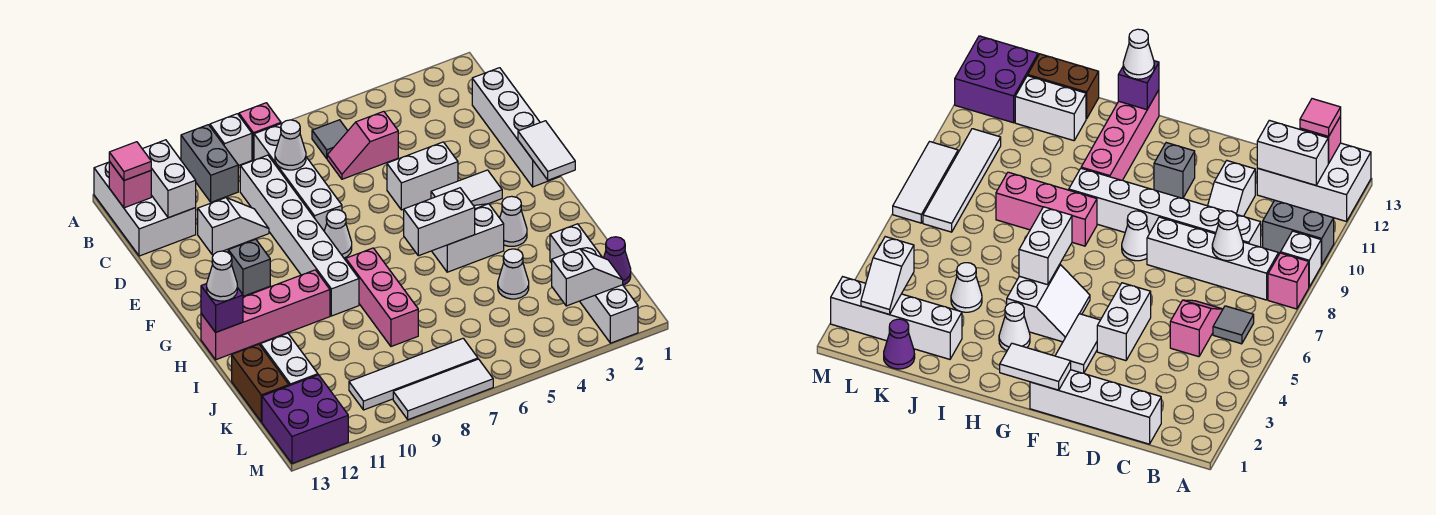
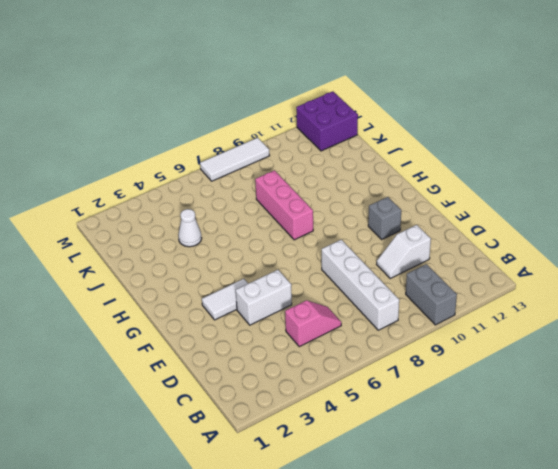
none -> pink brick A8 level 1
none -> white brick A9 level 1
none -> white brick A12:C13 level 1
none -> grey tile B6 level 1

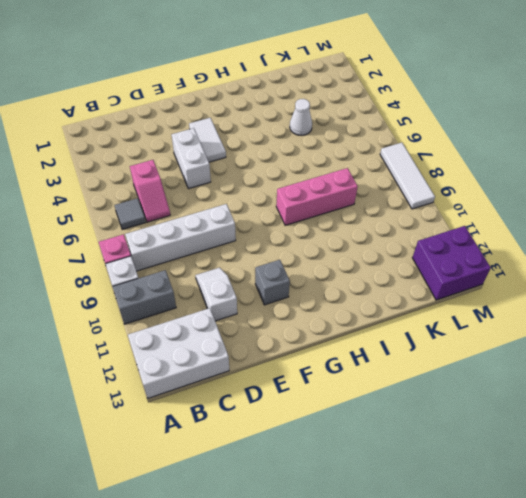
none -> white brick C1:F1 level 1
none -> white brick C9:H9 level 1
none -> white cone F8 level 1
none -> white slope G4:H5 level 1 top H

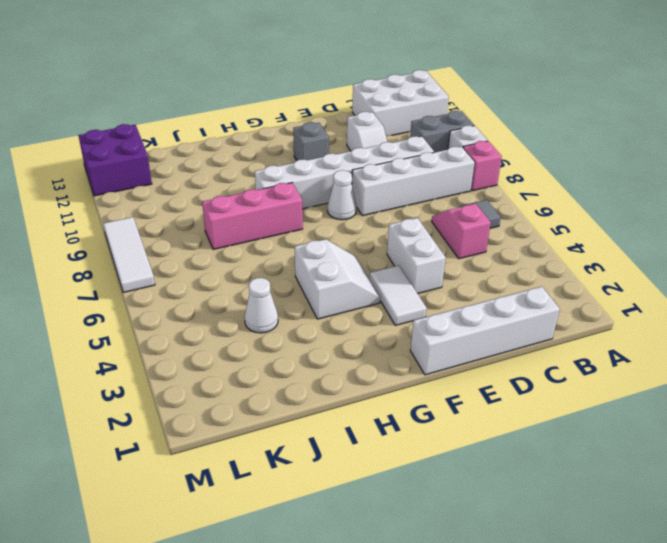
none -> white cone H3 level 1
none -> pink brick H10:H13 level 1
none -> white brick J2:M2 level 1
none -> white brick J12:K12 level 1

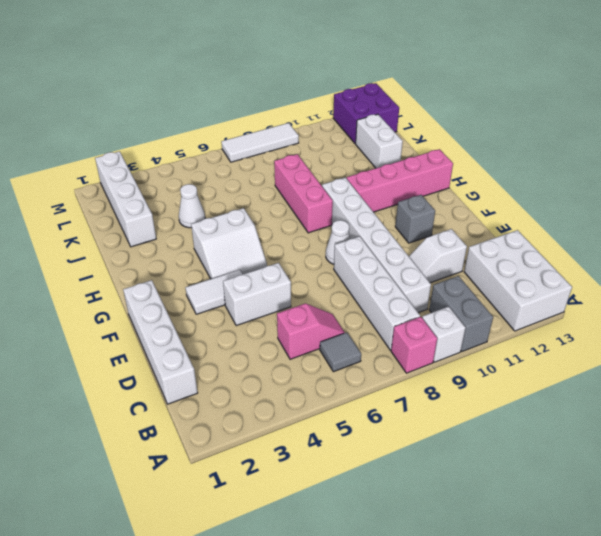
none -> white cone H3 level 1
none -> brown brick J13:K13 level 1
none -> purple cone K1 level 1
none -> white tile L7:L10 level 1

